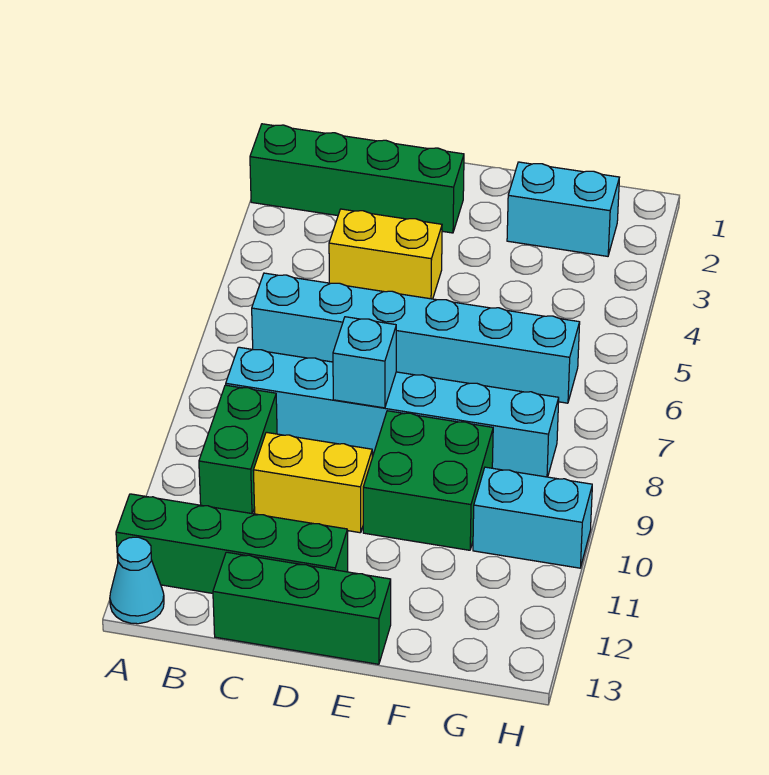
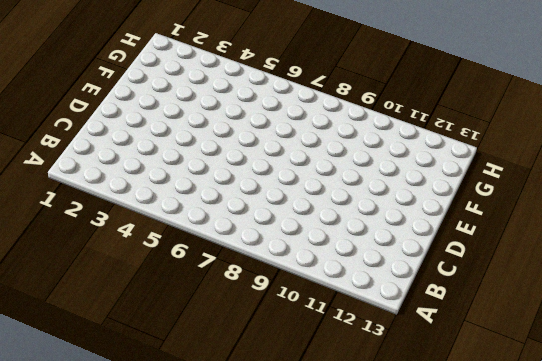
none -> green brick A2:D2 level 1
none -> green brick A12:D12 level 1
none -> cyan cone A13 level 1

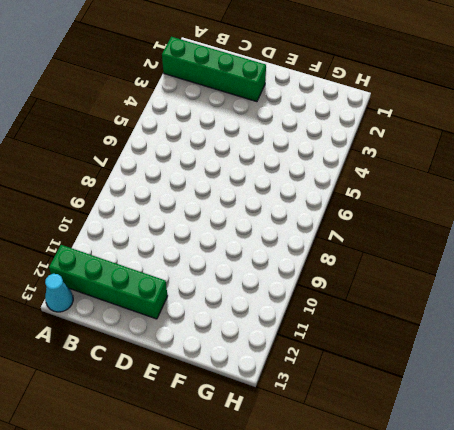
none -> cyan brick B6:G6 level 1
none -> cyan brick B8:G8 level 1
none -> green brick B9:B10 level 1

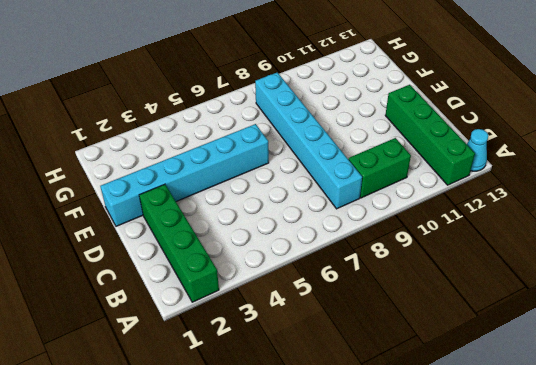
cyan brick E1:E6 level 1 -> cyan brick B6:G6 level 1
none -> yellow brick C4:D4 level 1
none -> yellow brick C10:D10 level 1
none -> green brick C13:E13 level 1

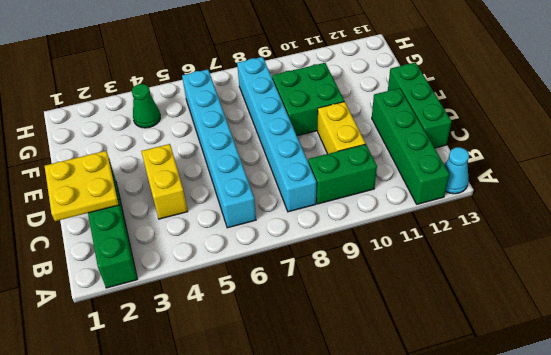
yellow plate C1:D2 level 2 -> none
green cone G4 level 1 -> none
none -> cyan brick F2:G2 level 1
none -> cyan brick G10:H10 level 1
none -> cyan brick D8 level 2

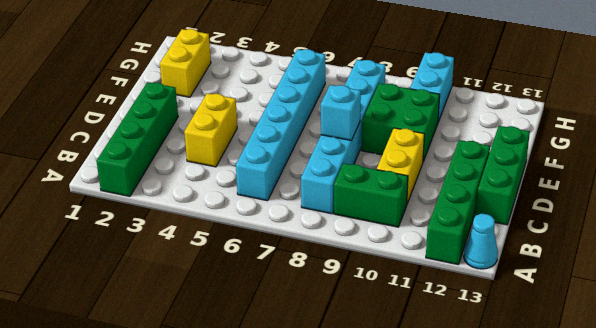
yellow brick F2:G2 level 1 -> cyan brick F2:G2 level 1

